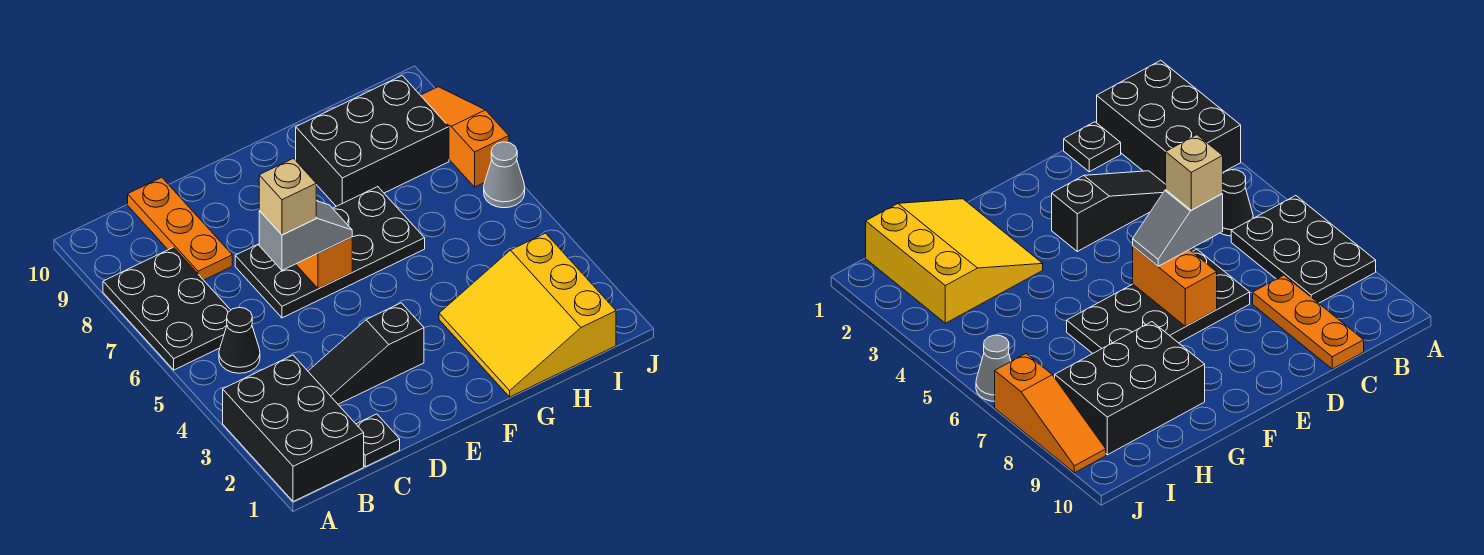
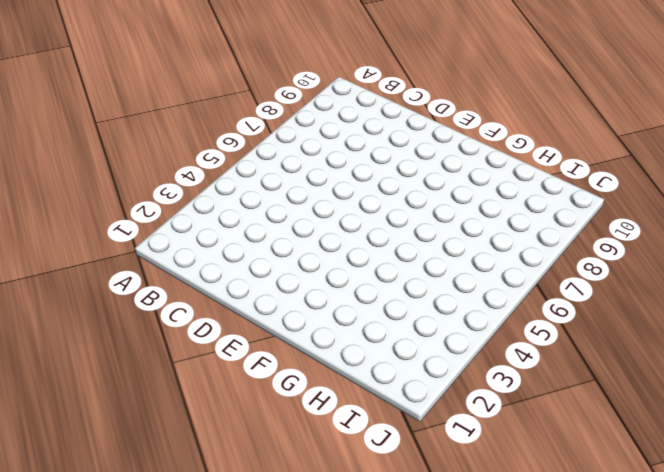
none -> black brick A1:B3 level 1
none -> black plate A6:B8 level 1
none -> black cone B5 level 1

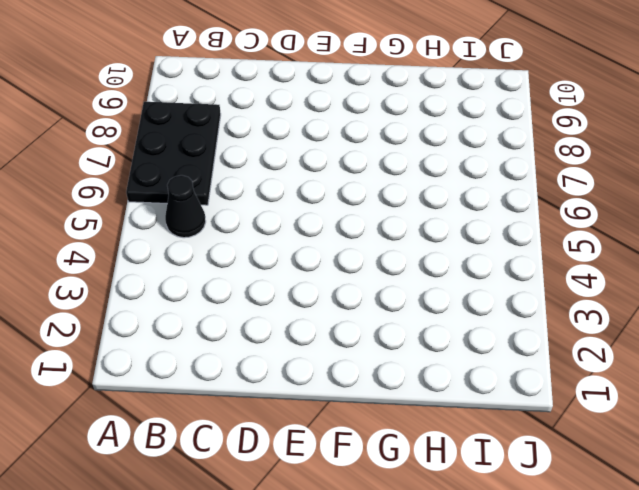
none -> black brick A1:B3 level 1
none -> black plate C1 level 1
none -> black slope C3:E3 level 1 top E

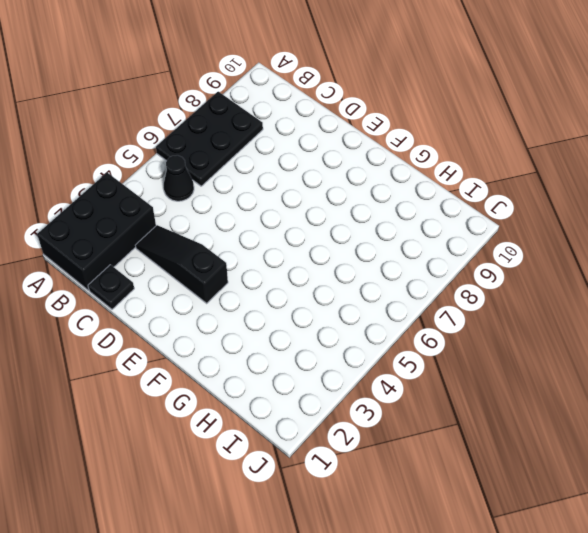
none -> orange plate C8:C10 level 1
none -> black plate D6:G7 level 1
none -> yellow slope G1:I3 level 1 top I

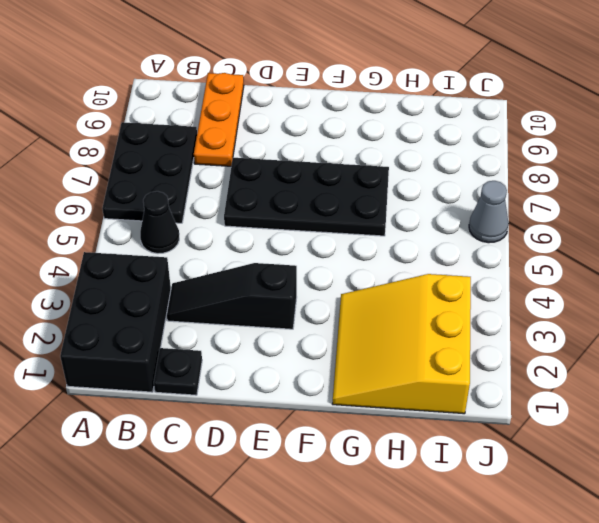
none -> black brick G8:I9 level 1
none -> orange slope J7:J9 level 1 top 7
none -> orange brick E6:E7 level 2

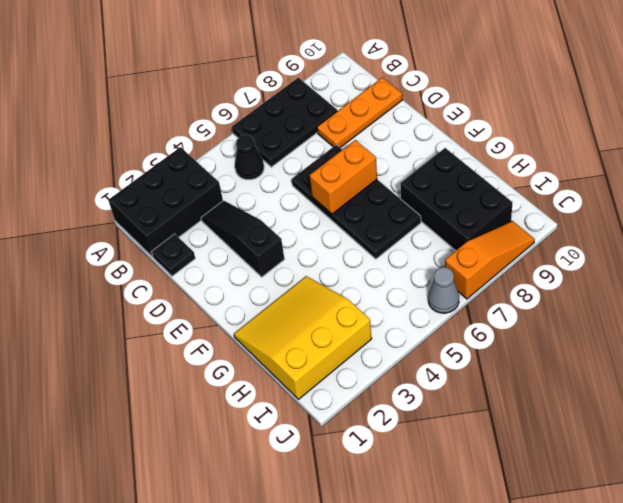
none -> grey slope D6:E6 level 3 top D
none -> tan brick D6 level 4

